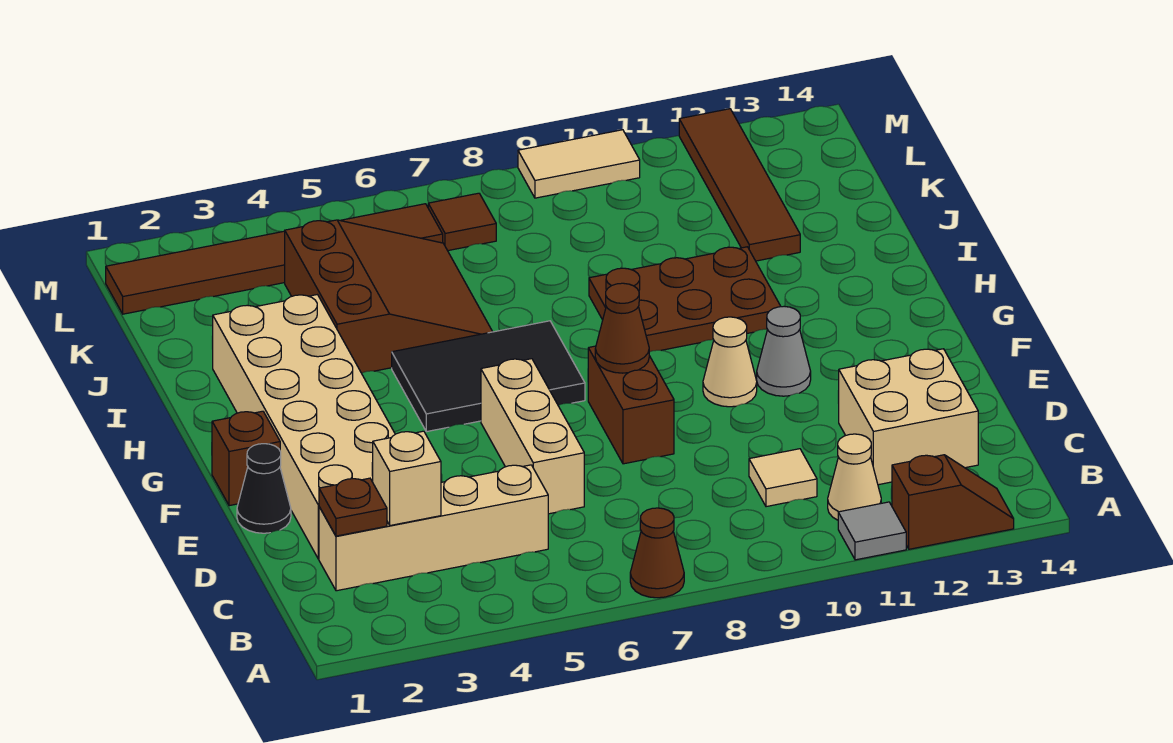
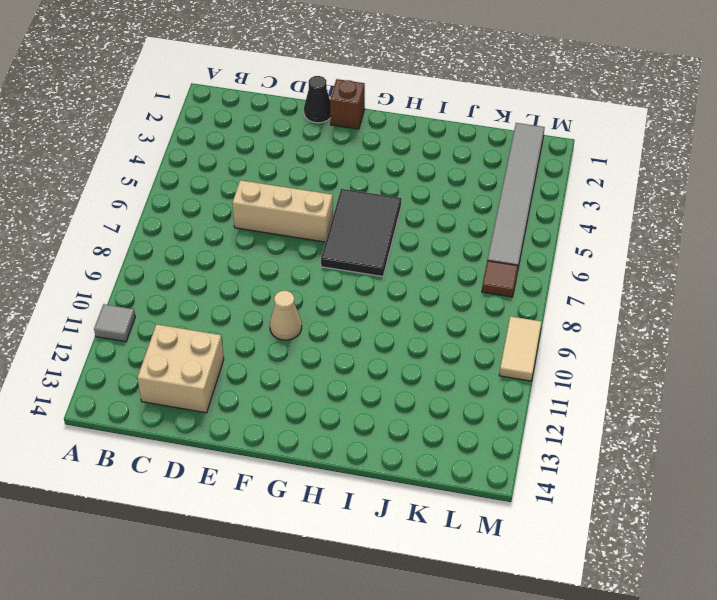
grey tile L1:L6 level 1 -> brown tile L1:L6 level 1
none -> brown cone A7 level 1
none -> brown slope A12:A13 level 1 top 12
none -> tan cone B11 level 1

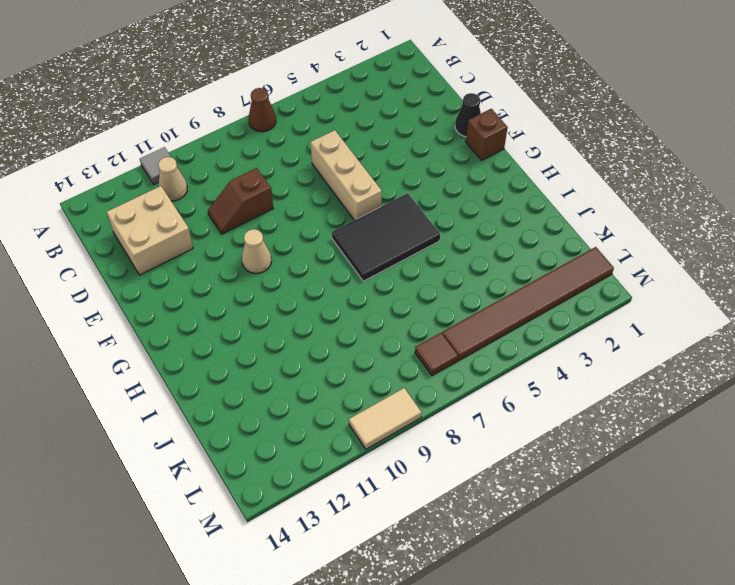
brown slope D9:D10 level 1 top 9 -> brown slope A12:A13 level 1 top 12
none -> tan brick C2:C5 level 1
none -> tan tile C10 level 1
none -> tan brick D2:I3 level 1

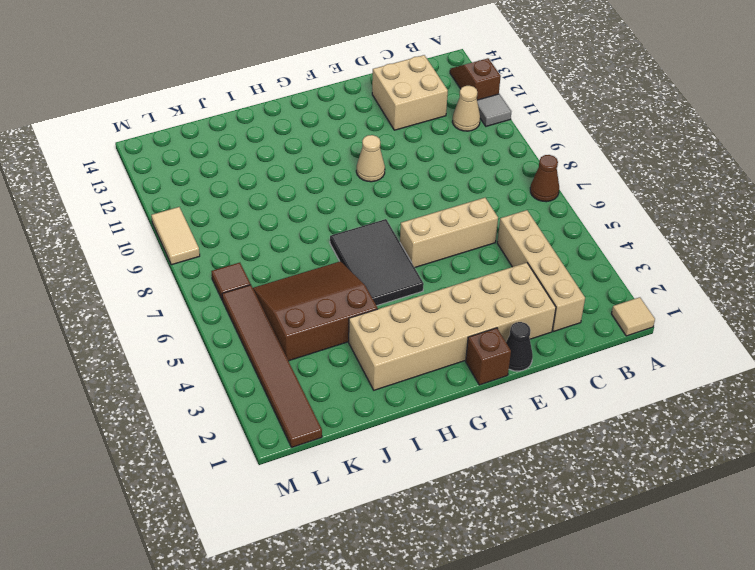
tan tile A1 level 1 -> tan tile C10 level 1
none -> brown brick E8:F8 level 1
none -> grey cone F11 level 1
none -> brown plate H9:I11 level 1

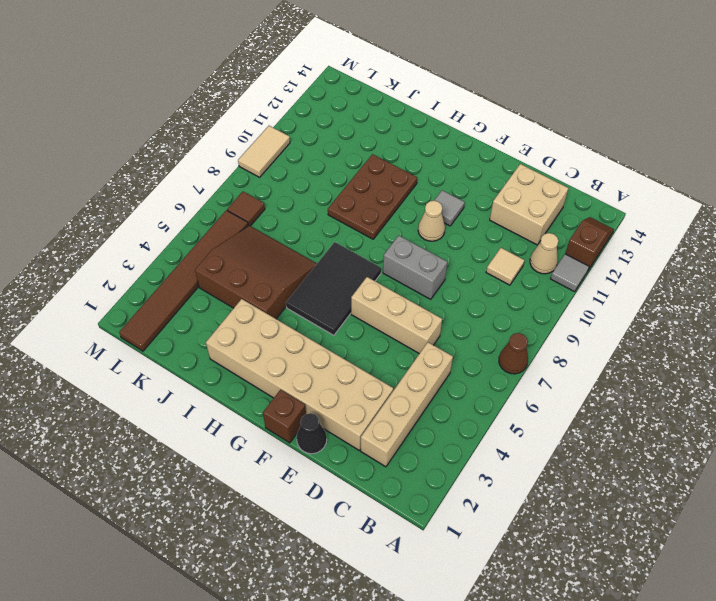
grey brick E8:F8 level 1 -> brown brick E8:F8 level 1
grey tile F11 level 1 -> grey cone F11 level 1
none -> brown tile J12:M12 level 1
none -> brown plate C2 level 2
none -> tan brick C3 level 2

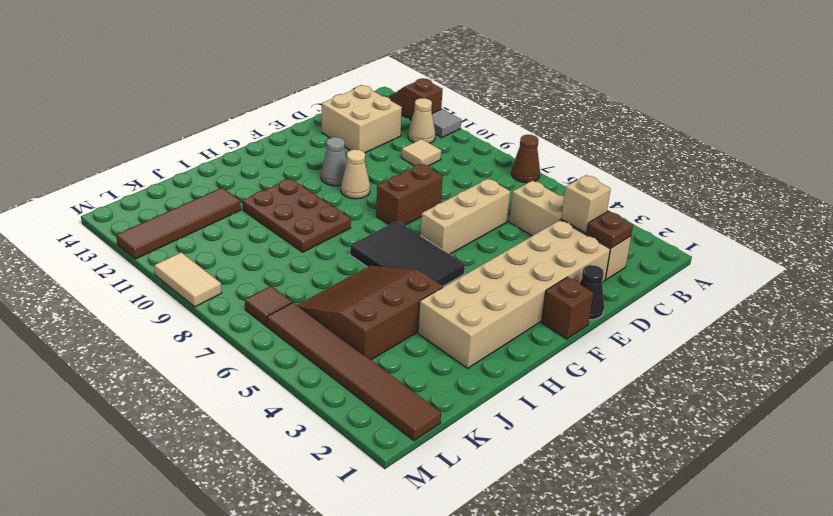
none -> brown cone F8 level 2

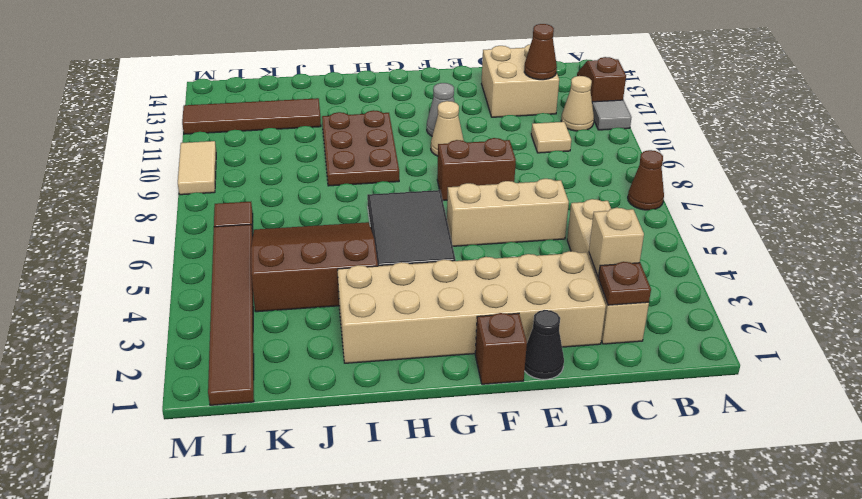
brown cone C12 level 2 -> brown cone F8 level 2

